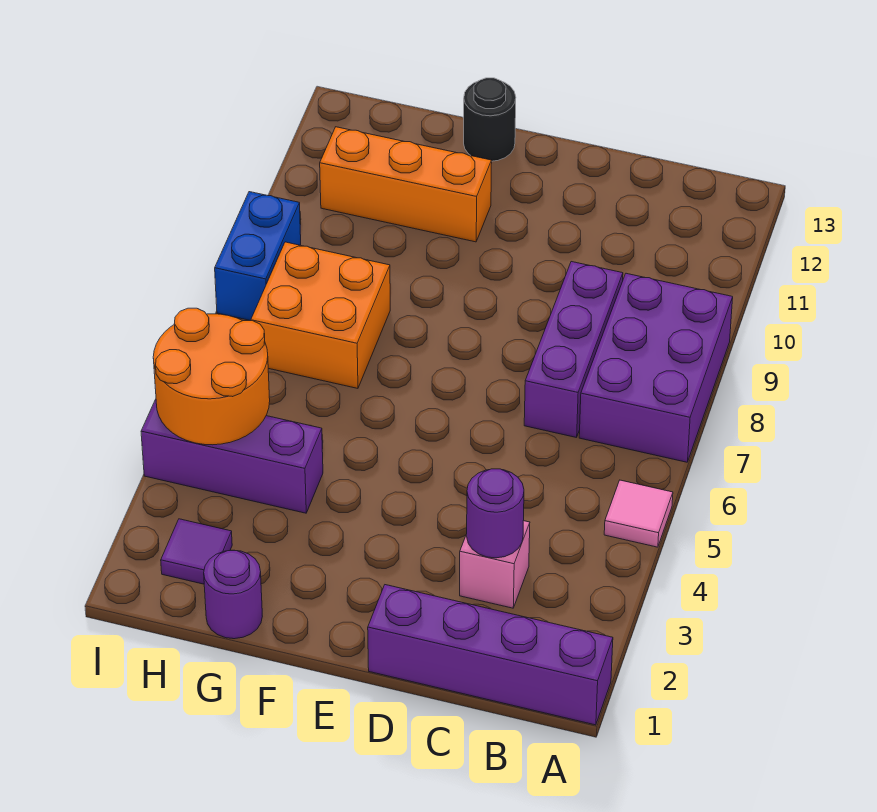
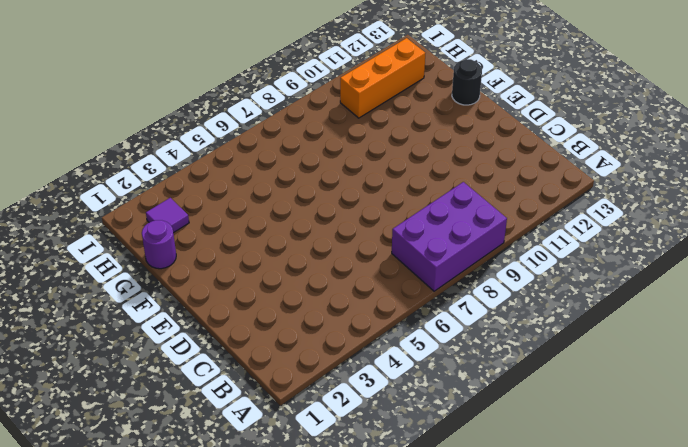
orange brick H10:H12 level 1 -> orange brick F11:H11 level 1
none -> purple brick A1:D1 level 1
none -> pink tile A5 level 1
none -> pink brick C3 level 1

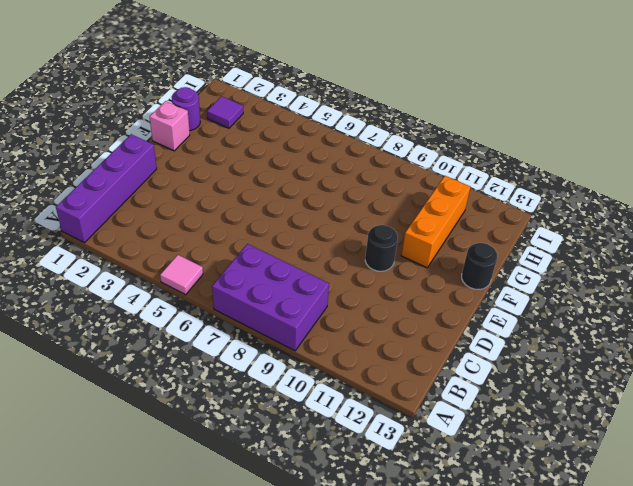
black round brick E10 level 1 -> none
pink brick F1 level 1 -> pink brick C3 level 1
none -> purple brick C7:C9 level 1
none -> purple brick G4:I4 level 1
none -> orange brick G7:H8 level 1

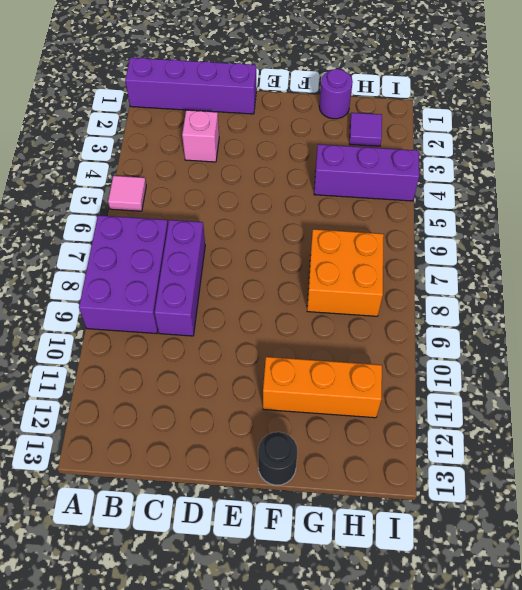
none -> blue brick I8:I9 level 1
none -> purple round brick C3 level 2
none -> orange round brick H4:I5 level 2

